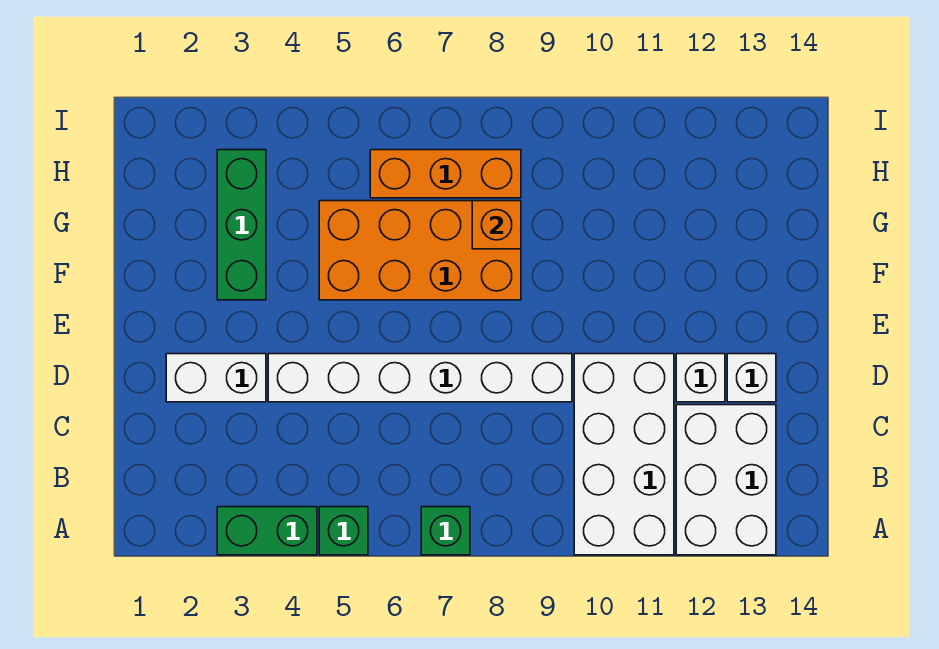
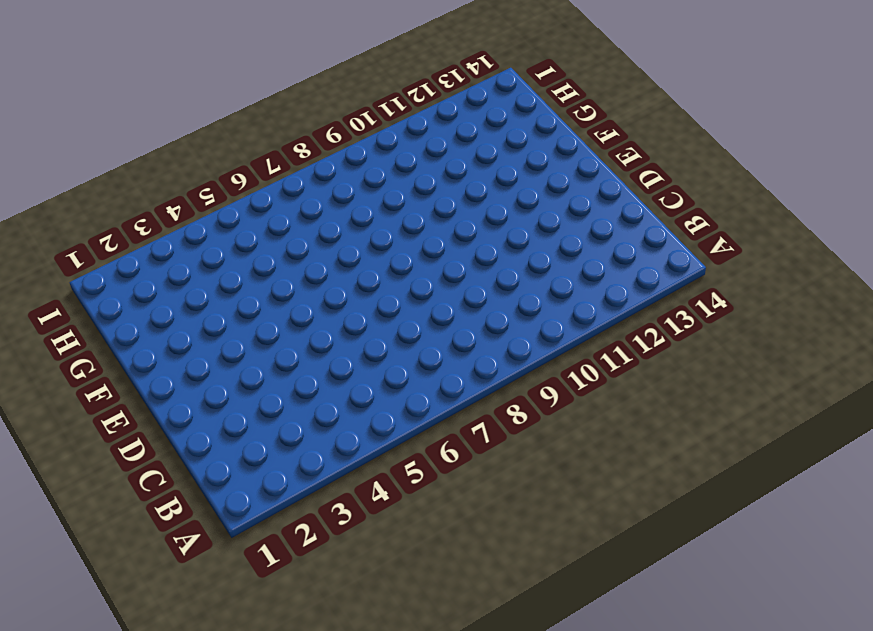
none -> green brick A3:A4 level 1
none -> green brick A5 level 1
none -> green brick A7 level 1

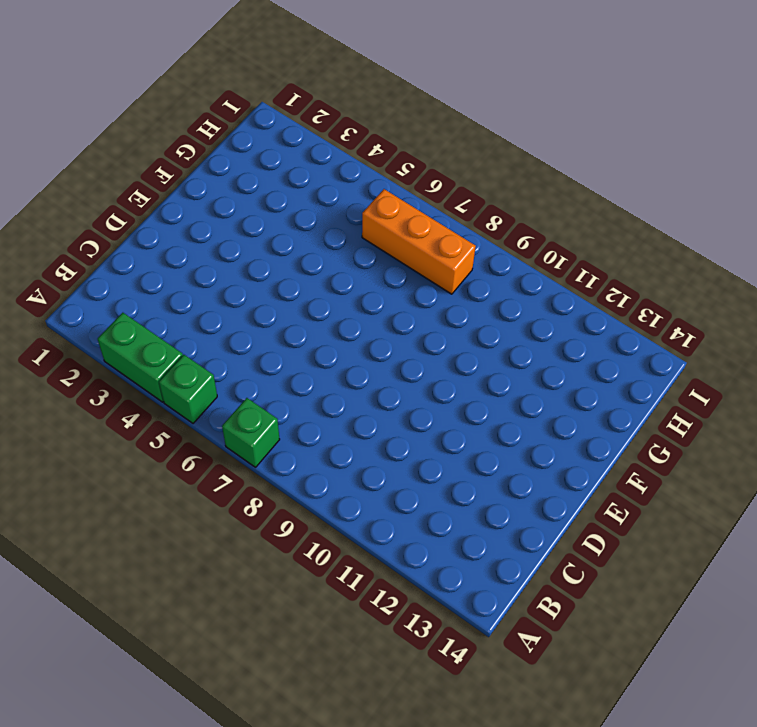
none -> white brick A10:D11 level 1
none -> white brick A12:C13 level 1
none -> white brick D2:D3 level 1

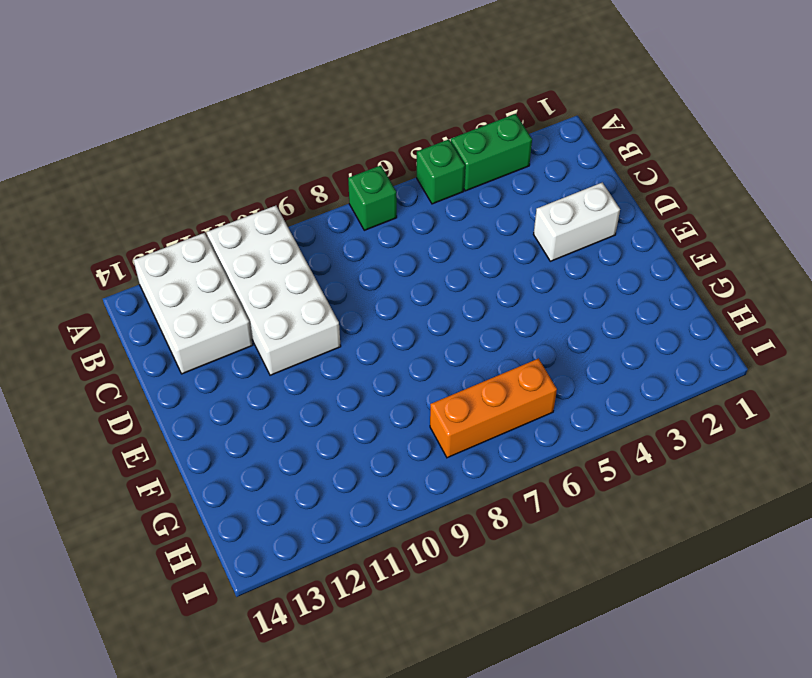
none -> white brick D4:D9 level 1
none -> white brick D12 level 1
none -> white brick D13 level 1

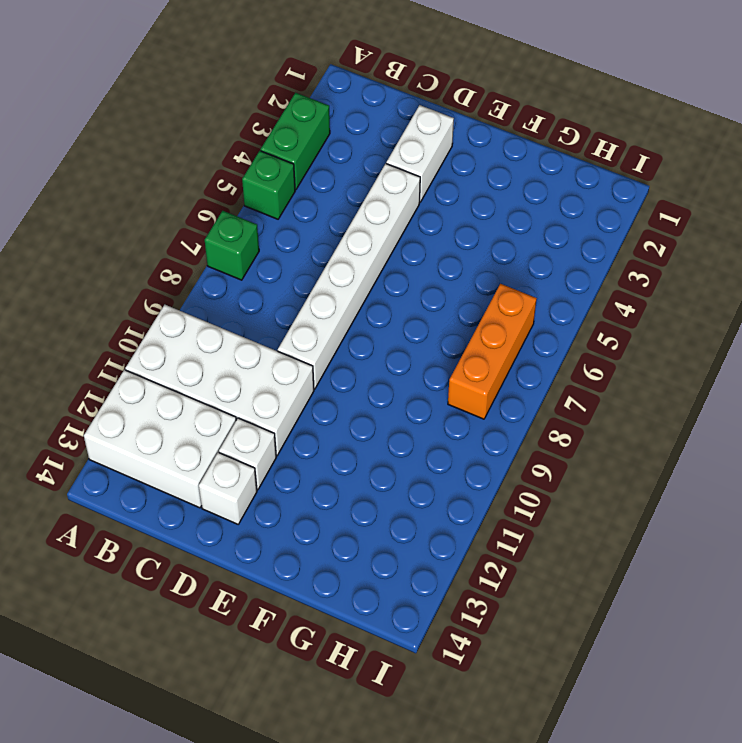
none -> green brick F3:H3 level 1
none -> orange brick F5:G8 level 1
none -> orange brick G8 level 2

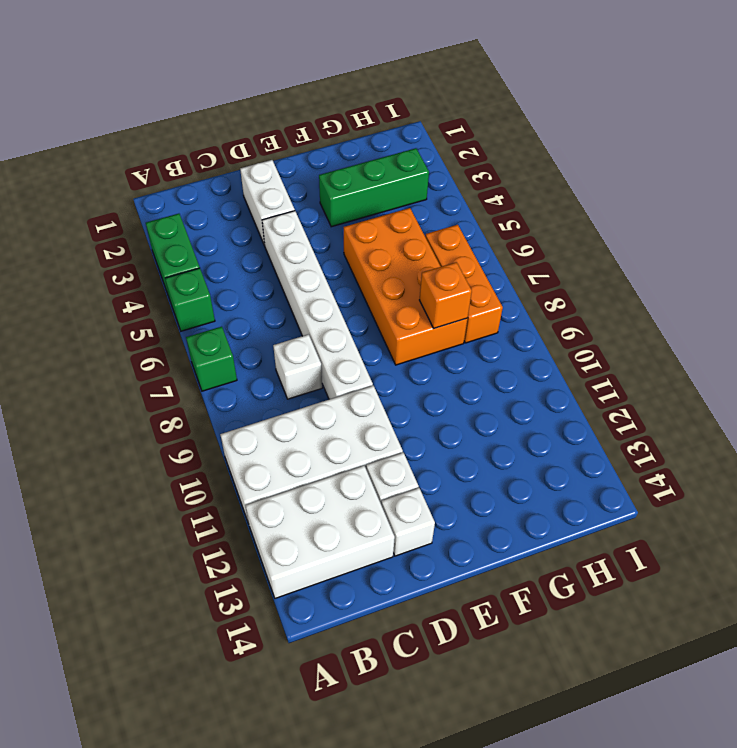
white brick C8 level 1 -> none

